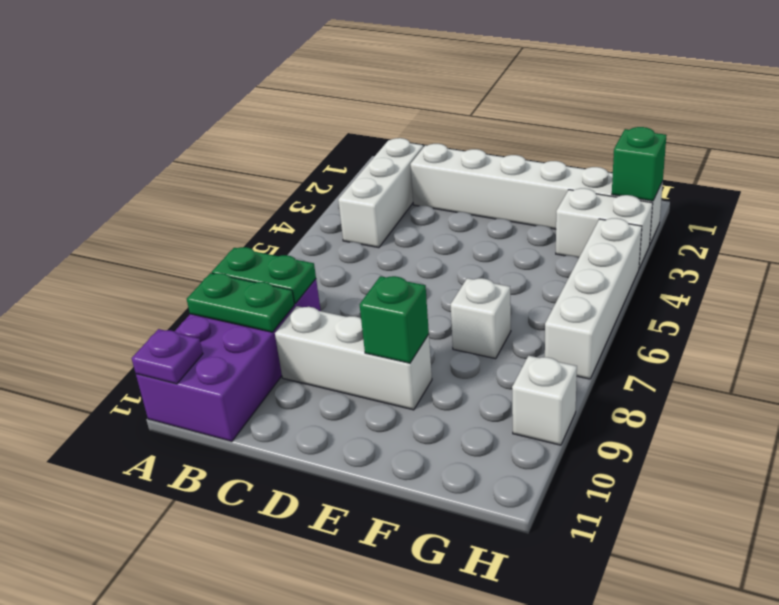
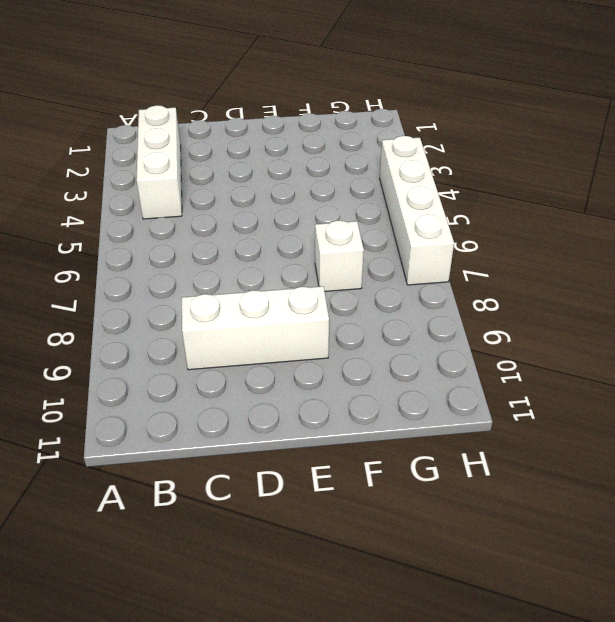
none -> purple brick A8:B11 level 1
none -> white brick C2:H2 level 1
none -> white brick G3:H3 level 1

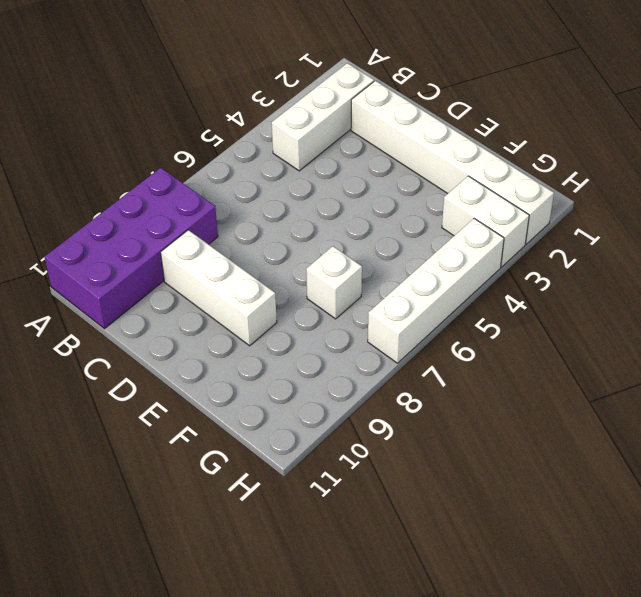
none -> white brick H9 level 1
none -> green plate A8:B8 level 2
none -> green plate A9:B9 level 2

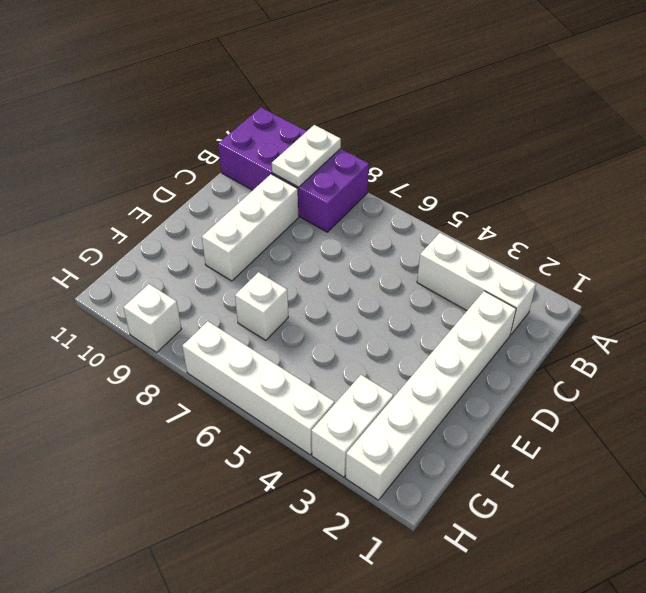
white plate A9:B9 level 2 -> green plate A9:B9 level 2
none -> green plate A8:B8 level 2
none -> purple plate A11 level 2
none -> green brick E9 level 2

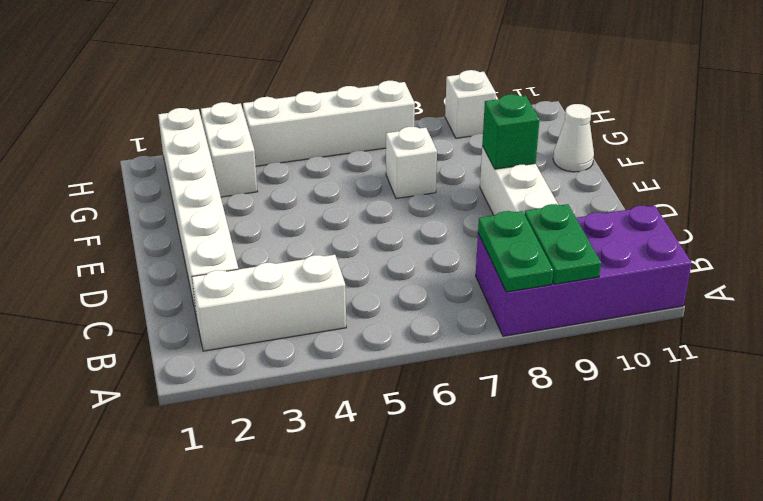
white cone F11 level 1 -> none
none -> purple plate A11 level 2
none -> green brick H2 level 2

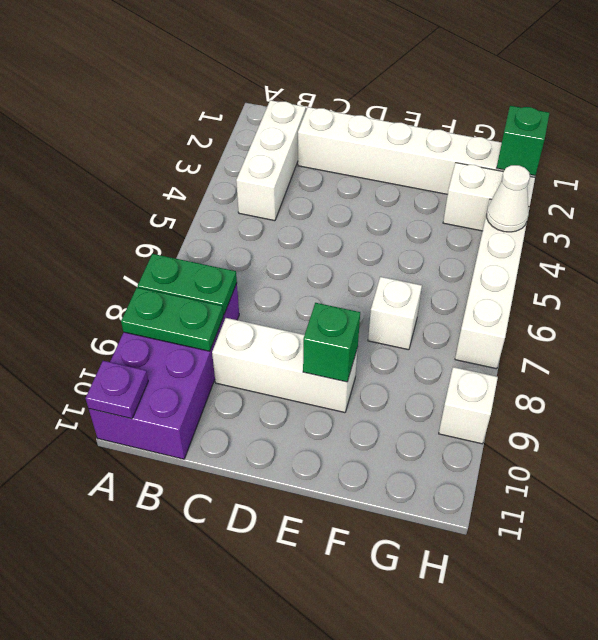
white cone H4 level 2 -> none

